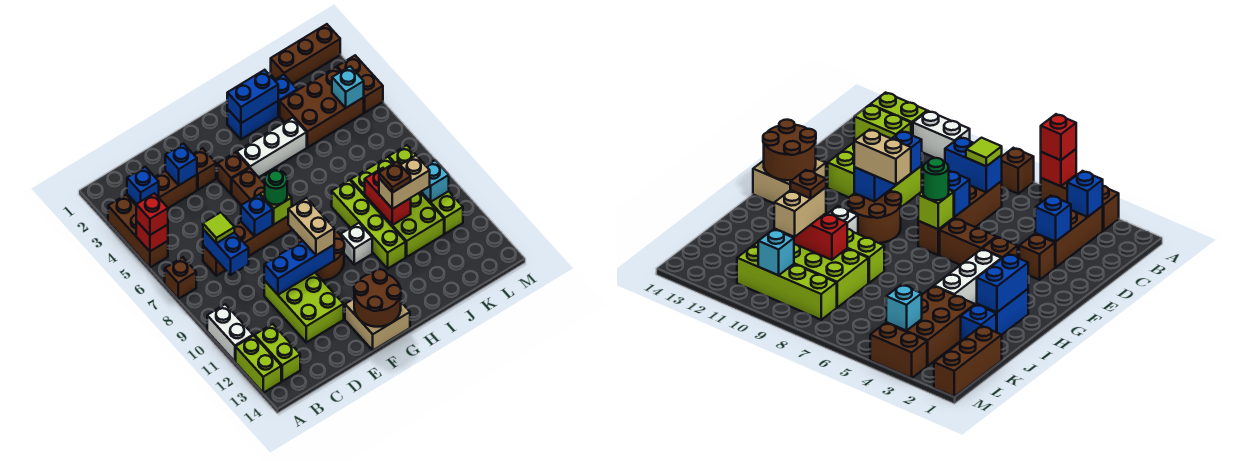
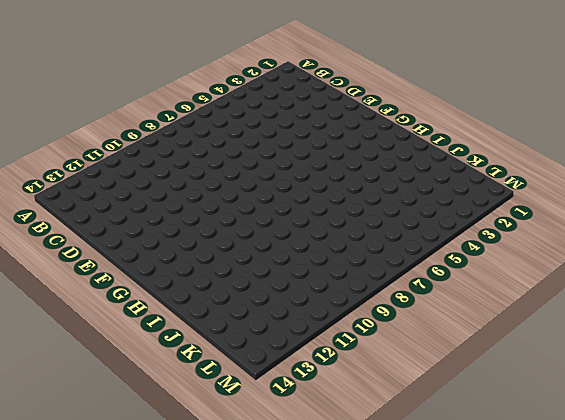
none -> brown brick A3:A5 level 1
none -> brown brick A7 level 1
none -> white brick A10:A11 level 1
none -> lime brick A12:A13 level 1

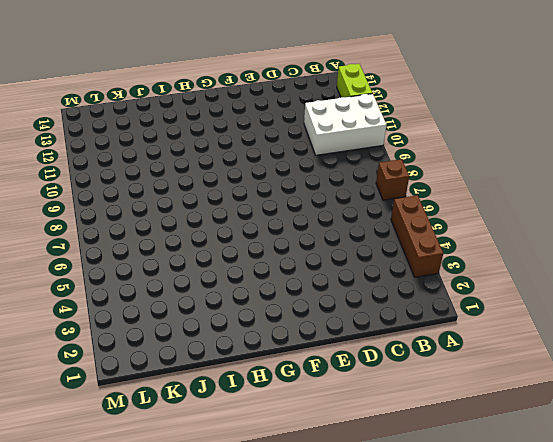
white brick A10:C11 level 1 -> white brick A10:A11 level 1
none -> brown brick B3:D3 level 1
none -> lime brick B12:B13 level 1
none -> brown brick C7:F7 level 1
none -> lime brick D10:E12 level 1

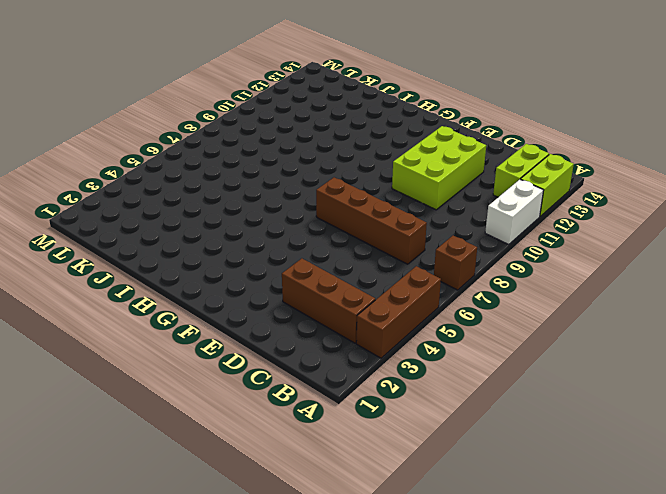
none -> brown brick E3 level 1
none -> brown brick F4 level 1
none -> brown brick F5:F6 level 1
none -> brown round brick F9:G10 level 1

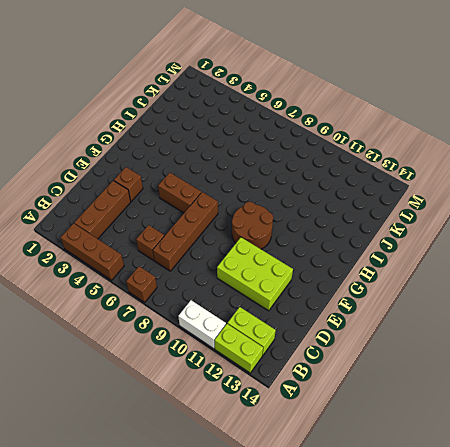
brown brick C6 level 1 -> brown brick F4 level 1
none -> tan brick F13:G14 level 1
none -> white brick G4:I4 level 1
none -> blue brick H2:I2 level 1
none -> white brick H10 level 1

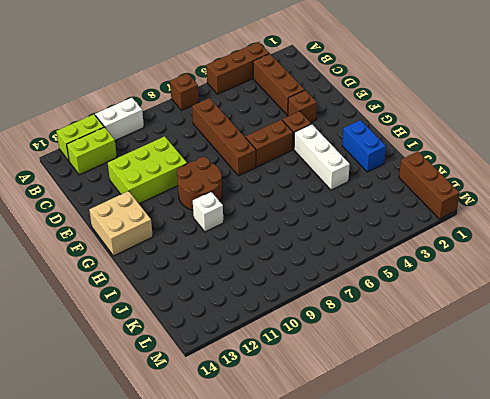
none -> lime brick I8:I11 level 1
none -> blue brick J2 level 1
none -> brown brick J3:L4 level 1
none -> lime brick J8:K11 level 1

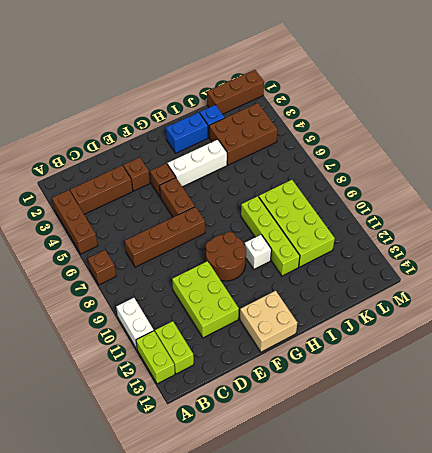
none -> lime brick L8:L11 level 1
none -> brown brick M3:M4 level 1
none -> red brick A5 level 2
none -> blue brick B3 level 2

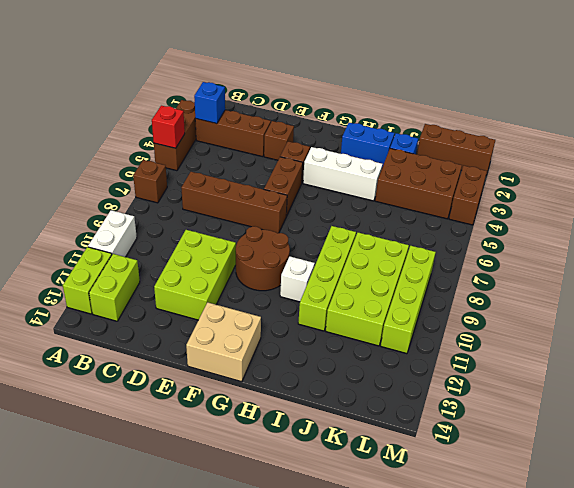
none -> blue brick C7:C8 level 2
none -> blue brick D3 level 2
none -> blue brick D10:F10 level 2
none -> blue brick E7 level 2

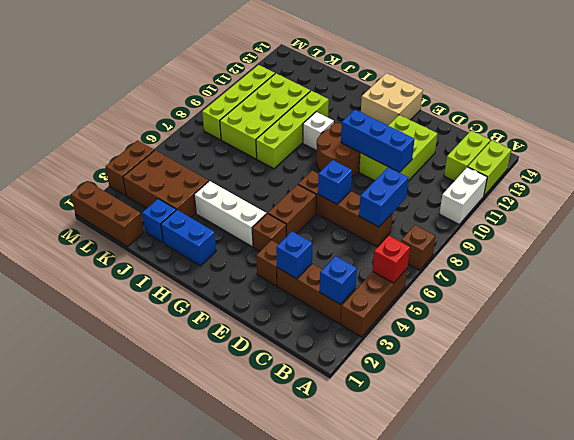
none -> lime brick F7 level 2
none -> brown round brick F13:G14 level 2
none -> blue brick H2:I2 level 2
none -> red brick J9:J10 level 2

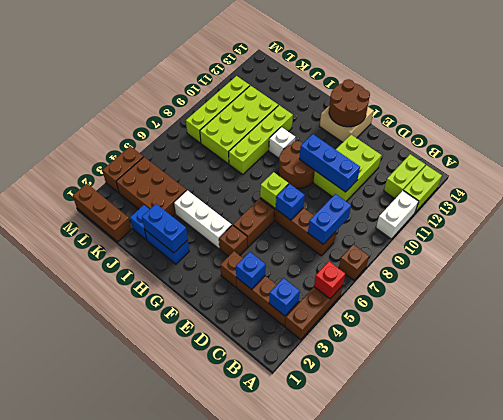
none -> red brick J9:J10 level 2
none -> cyan brick L4 level 2
none -> cyan brick L10 level 2
none -> red brick A5 level 3

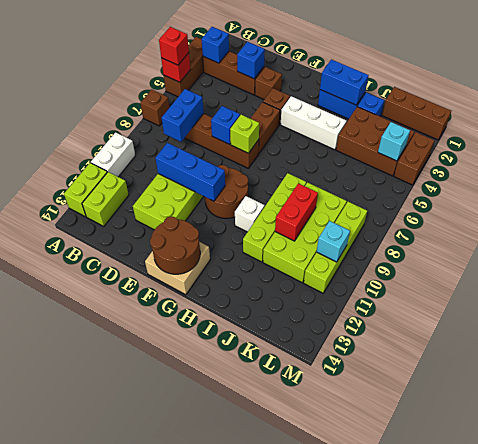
none -> lime tile C7 level 3
none -> green round brick F7 level 3
none -> tan brick F9:F10 level 3
none -> tan brick J10:K10 level 3

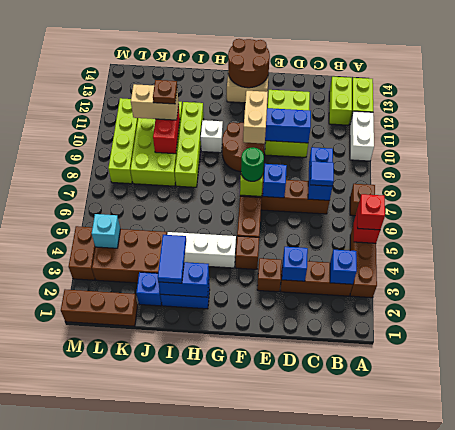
blue tile C7 level 3 -> lime tile C7 level 3
blue tile I2:I3 level 3 -> none
none -> cyan brick L10 level 2

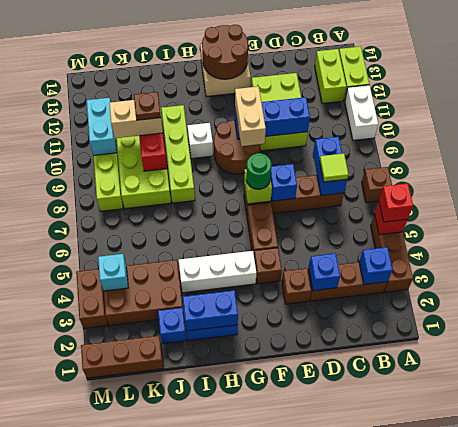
cyan brick L10:L11 level 2 -> cyan brick L10 level 2

